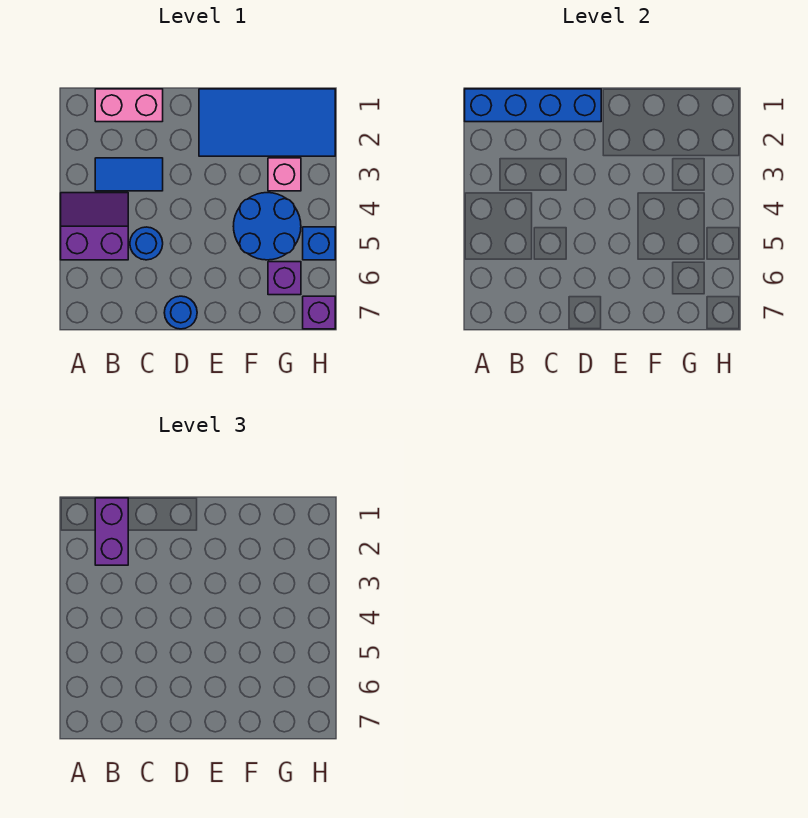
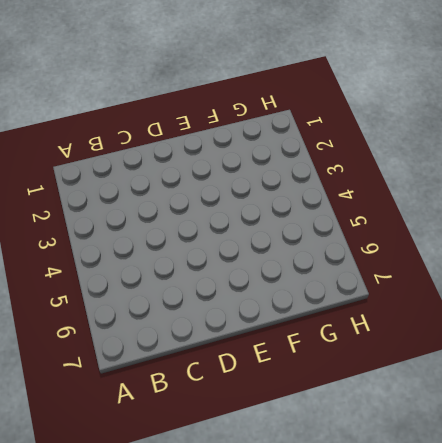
none -> purple slope A4:B5 level 1 top 5
none -> pink brick B1:C1 level 1
none -> blue tile B3:C3 level 1

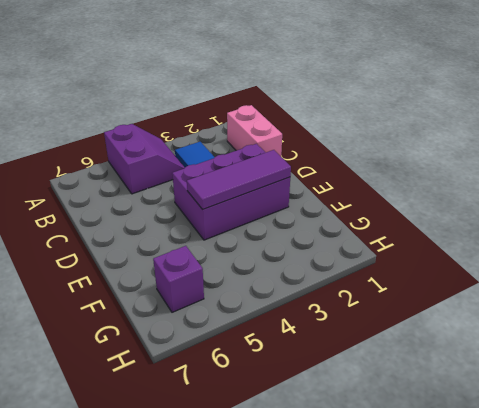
purple brick D2:E4 level 1 -> blue tile E1:H2 level 1
purple tile E2:E4 level 2 -> none
none -> blue round brick C5 level 1
none -> blue round brick D7 level 1
none -> blue round brick F4:G5 level 1

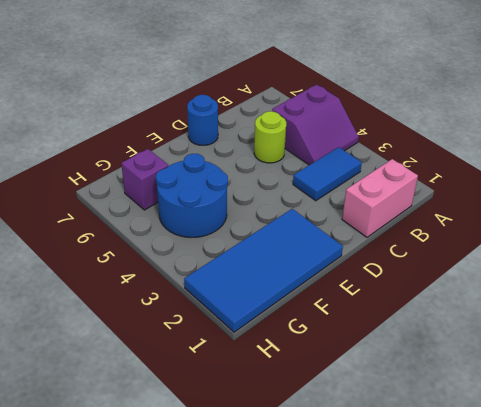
lime round brick C5 level 1 -> blue round brick C5 level 1
none -> pink brick G3 level 1
none -> blue brick H5 level 1
none -> purple brick H7 level 1

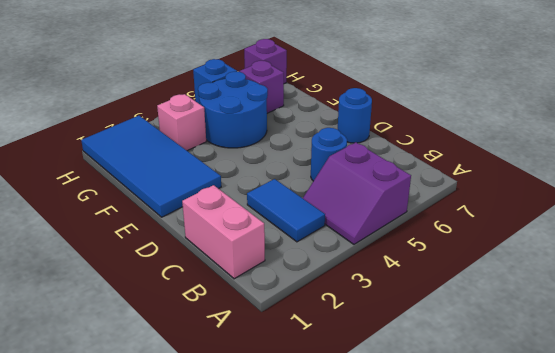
none -> blue brick A1:D1 level 2
none -> purple brick B1:B2 level 3

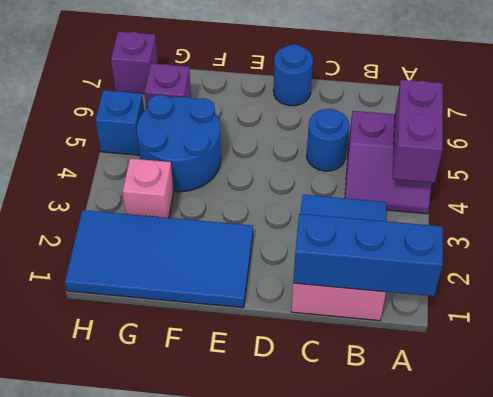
blue brick A1:C1 level 2 -> blue brick A1:D1 level 2
purple brick A4:A5 level 2 -> purple brick B1:B2 level 3

